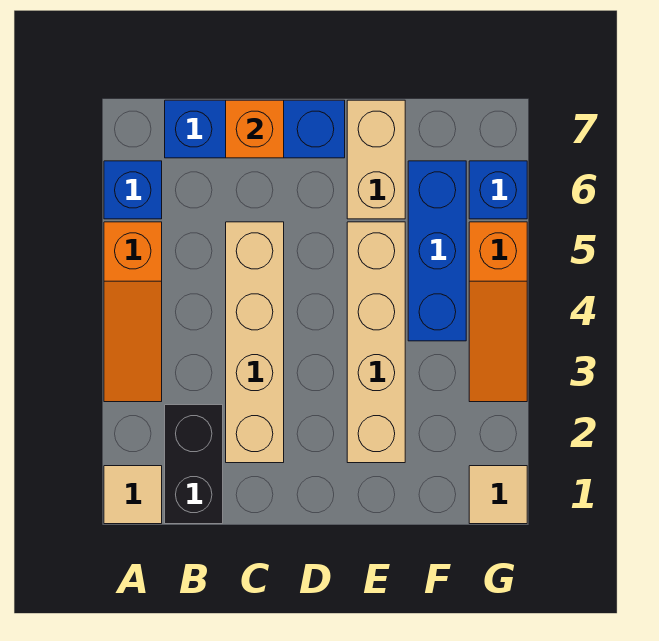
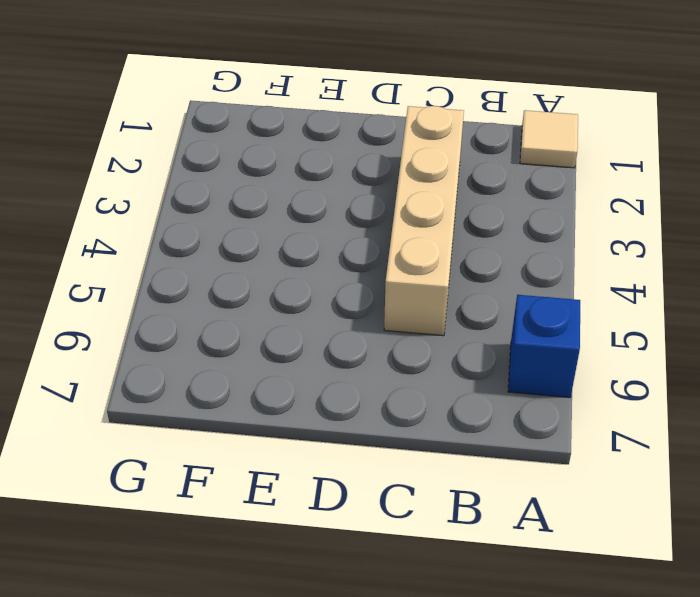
none -> orange slope A3:A5 level 1 top 5
none -> black brick B1:B2 level 1
none -> blue brick B7:D7 level 1

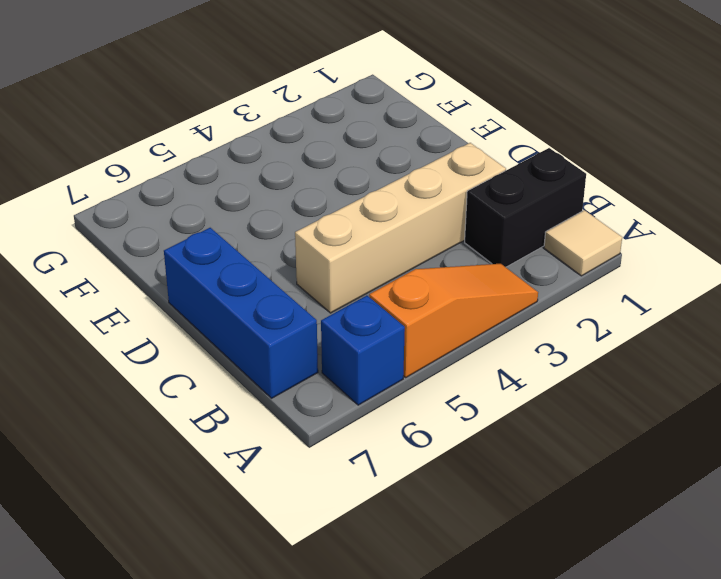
none -> tan brick E2:E5 level 1
none -> tan brick E6:E7 level 1
none -> blue brick F4:F6 level 1

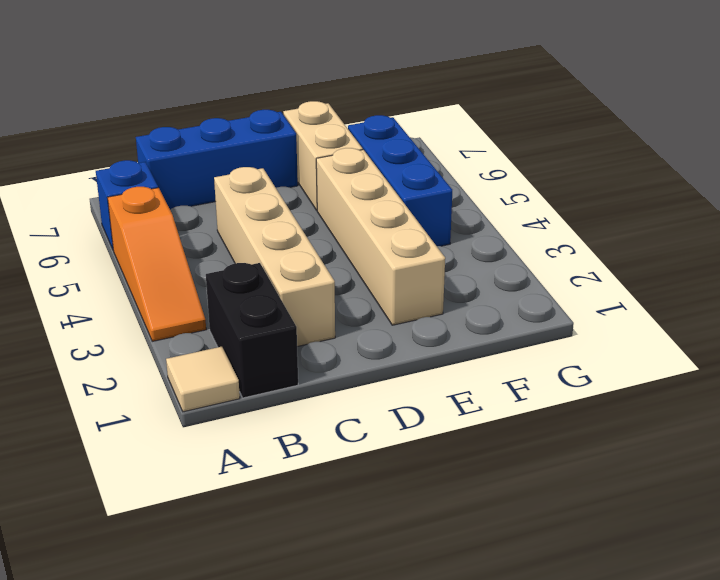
none -> tan tile G1 level 1
none -> orange slope G3:G5 level 1 top 5
none -> blue brick G6 level 1

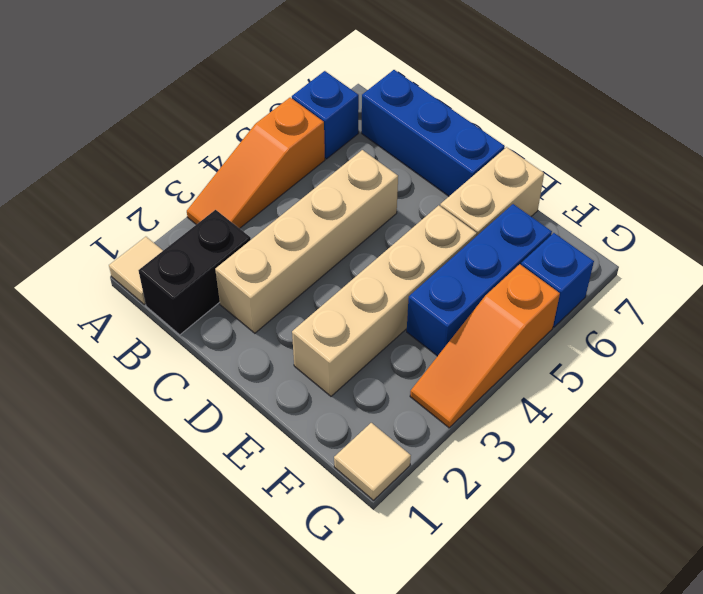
none -> orange brick C7 level 2

